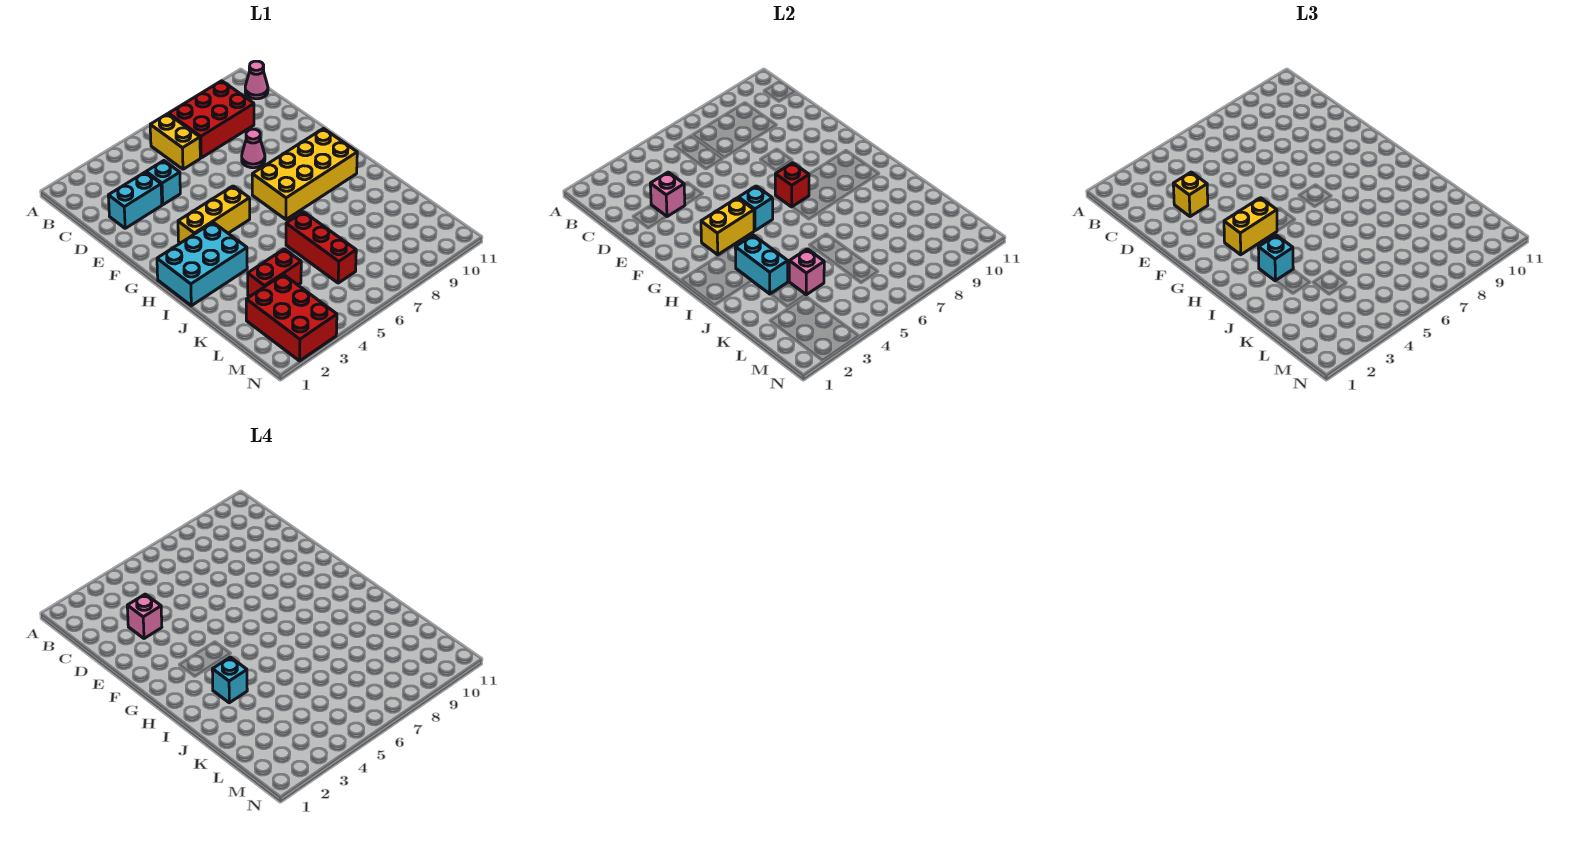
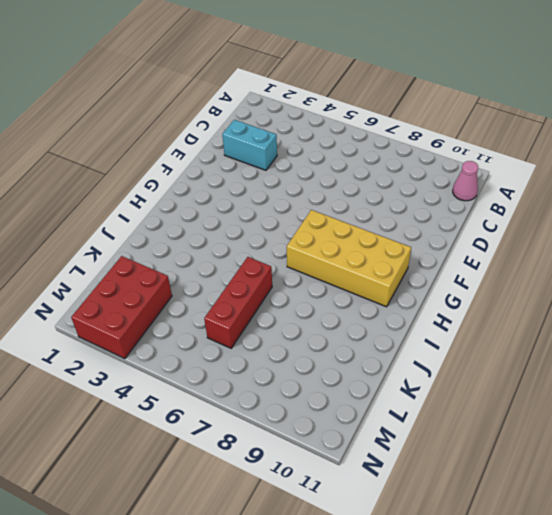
none -> yellow brick B6:C6 level 1
none -> red brick B7:C9 level 1
none -> cyan brick D4 level 1

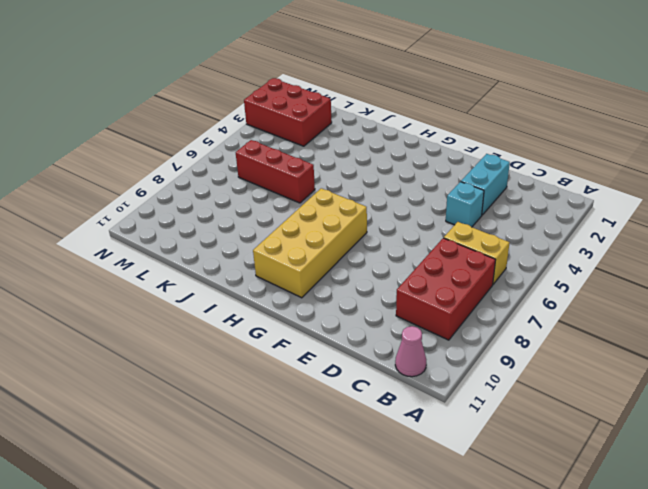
none -> pink cone E8 level 1
none -> yellow brick G3:G5 level 1
none -> cyan brick H1:I3 level 1

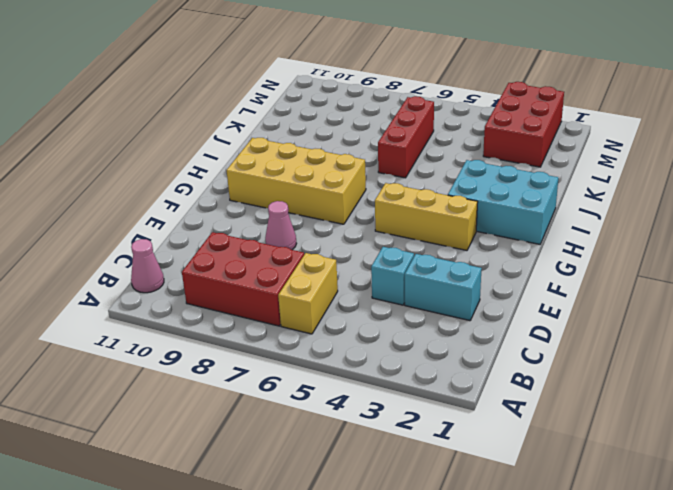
none -> red brick K3:K4 level 1
none -> pink brick D3 level 2
none -> yellow brick G3:G4 level 2

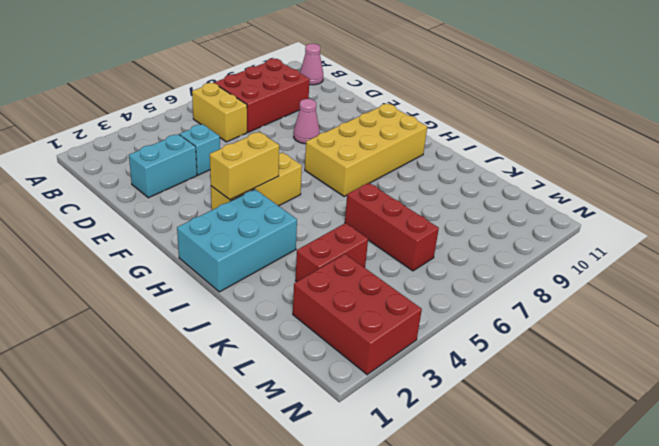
none -> pink brick D3 level 2
none -> cyan brick G5 level 2
none -> red brick G7 level 2

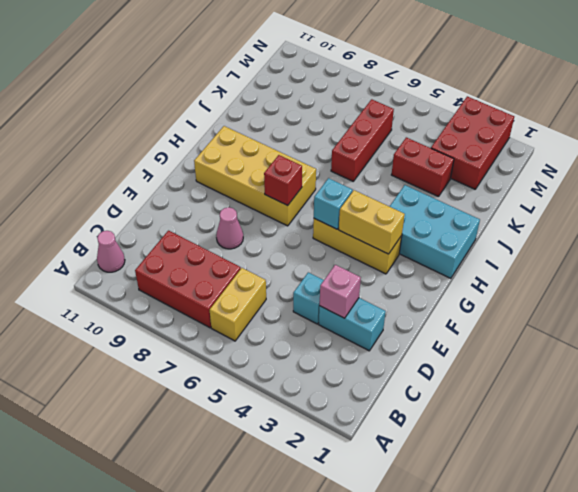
none -> cyan brick I3:J3 level 2
none -> pink brick K4 level 2
none -> yellow brick D3 level 3

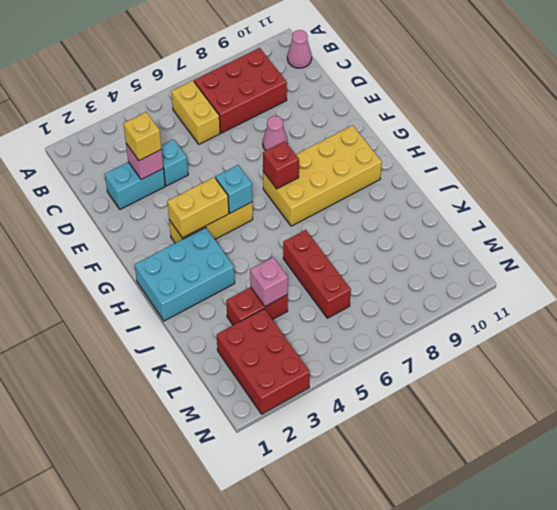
none -> cyan brick I3:J3 level 2
none -> yellow brick G3:G4 level 3
none -> cyan brick I3 level 3

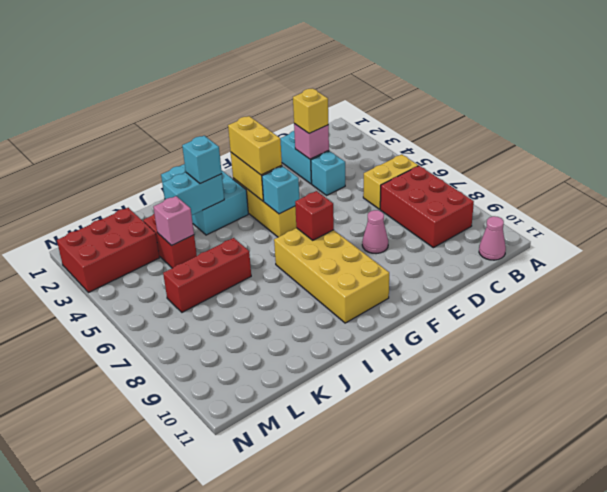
none -> pink brick D3 level 4
none -> cyan brick I3 level 4

